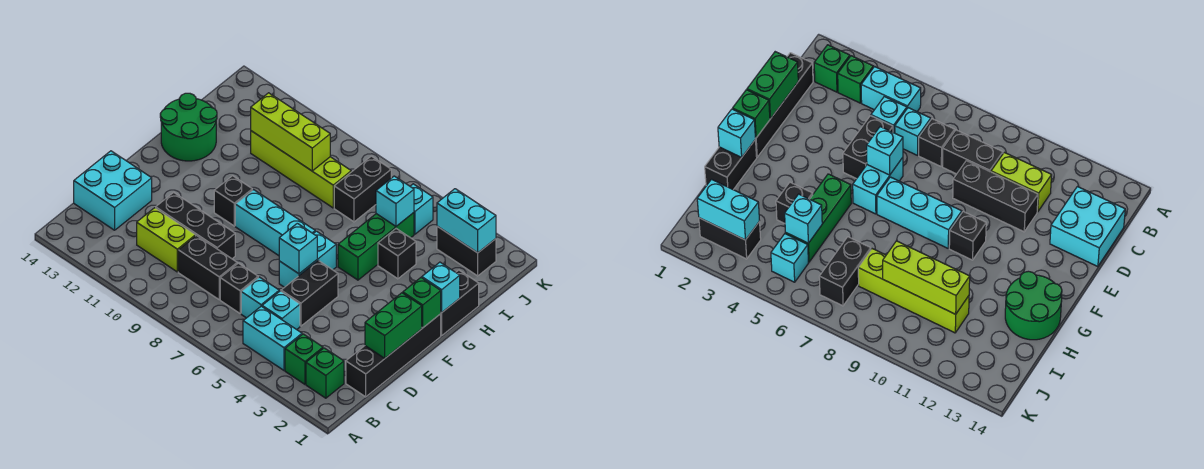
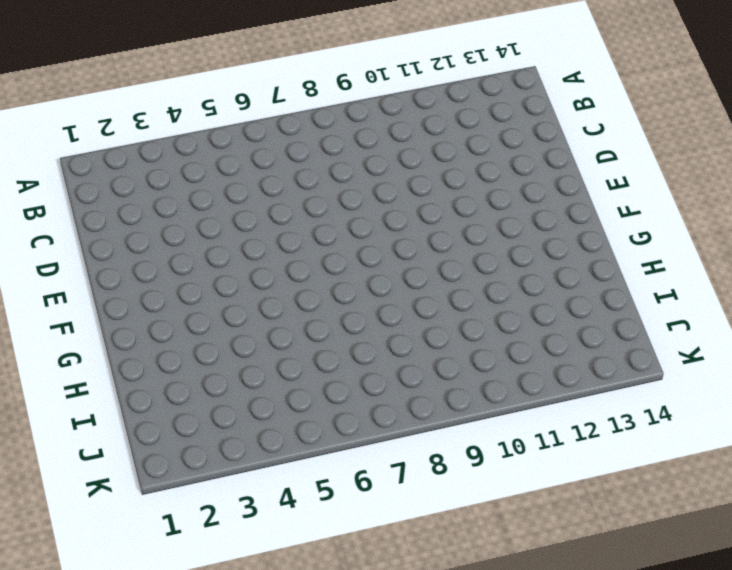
none -> green brick B2 level 1
none -> green brick B3 level 1
none -> cyan brick B4:B5 level 1
none -> black brick C1:F1 level 1

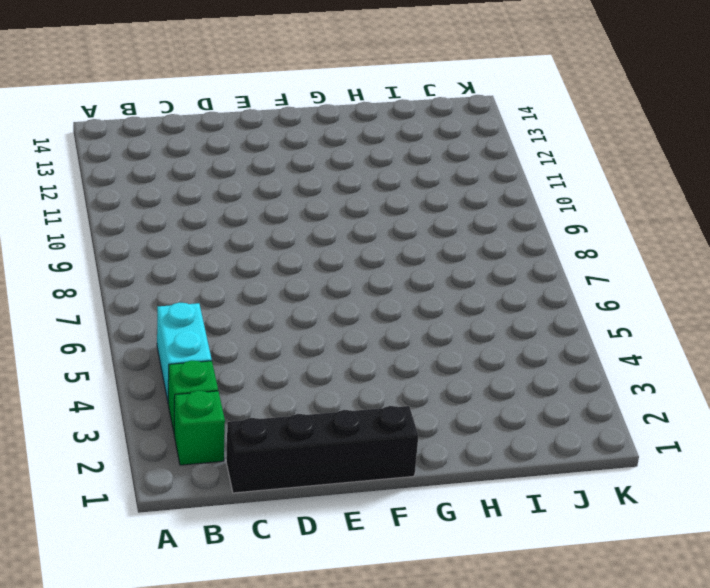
none -> cyan brick C5 level 1
none -> cyan brick C6 level 1
none -> black brick C7 level 1
none -> black brick C8:C9 level 1

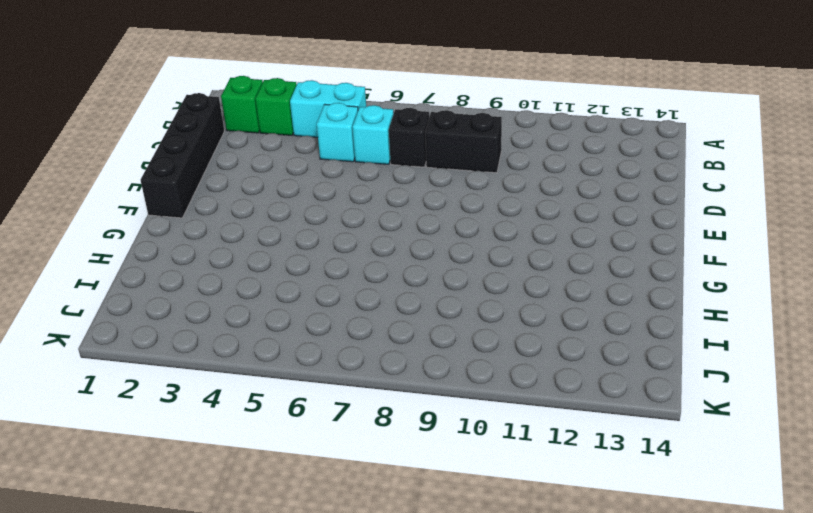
none -> lime brick C10:C11 level 1
none -> cyan brick C13:D14 level 1
none -> black brick D5:E5 level 1
none -> black brick D9:D11 level 1

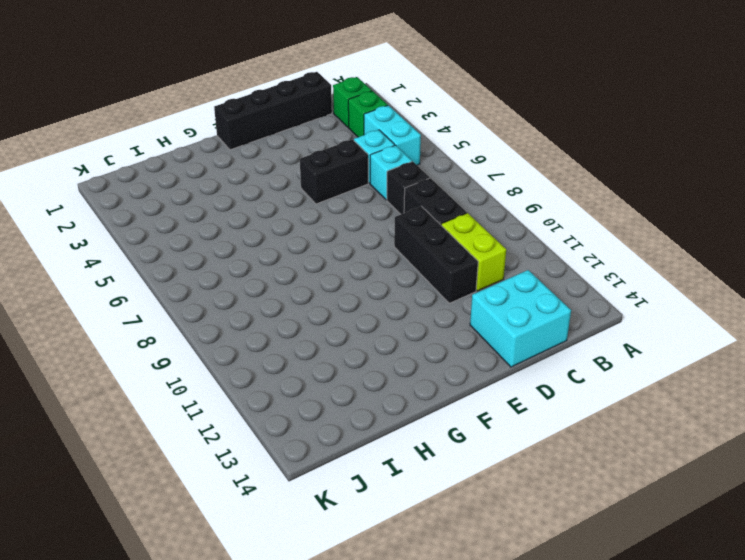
none -> cyan brick E6:F6 level 1
none -> cyan brick F7:F9 level 1
none -> black brick F10 level 1
none -> black brick G1:H1 level 1

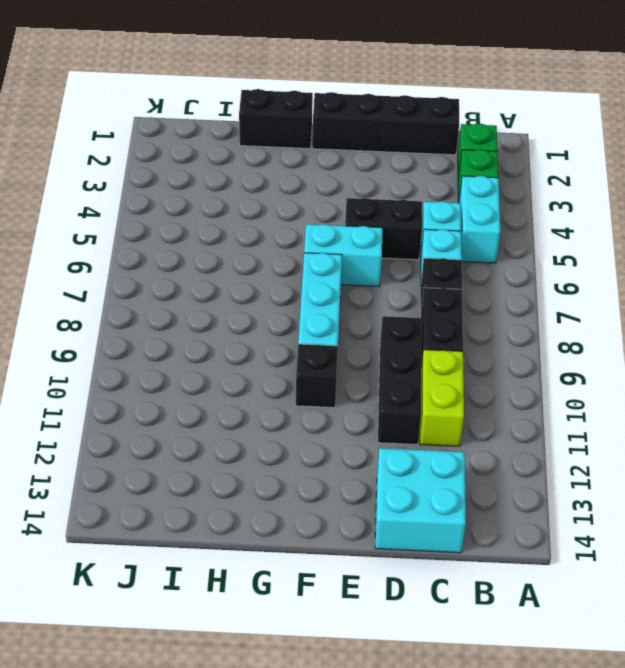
none -> green brick G5:I5 level 1
none -> green round brick G13:H14 level 1
none -> black brick H4 level 1
none -> black brick I7:J7 level 1

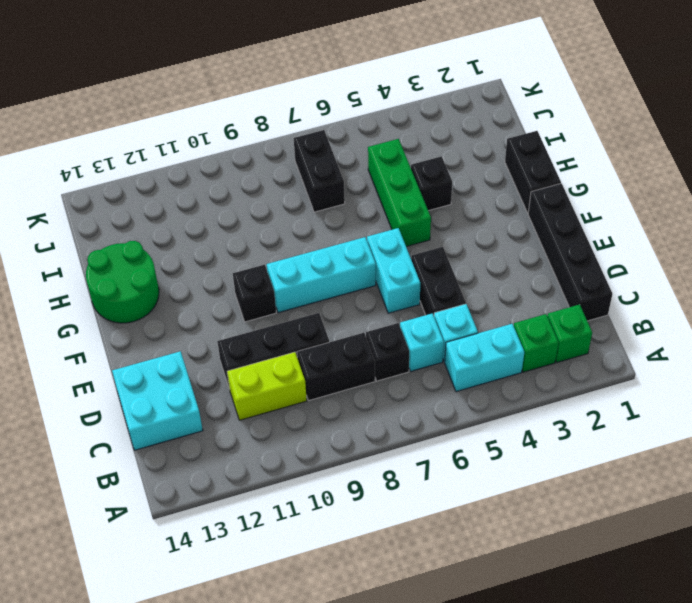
none -> lime brick I8:I11 level 1
none -> black brick J2:J3 level 1
none -> cyan brick J5 level 1
none -> green brick D1:E1 level 2

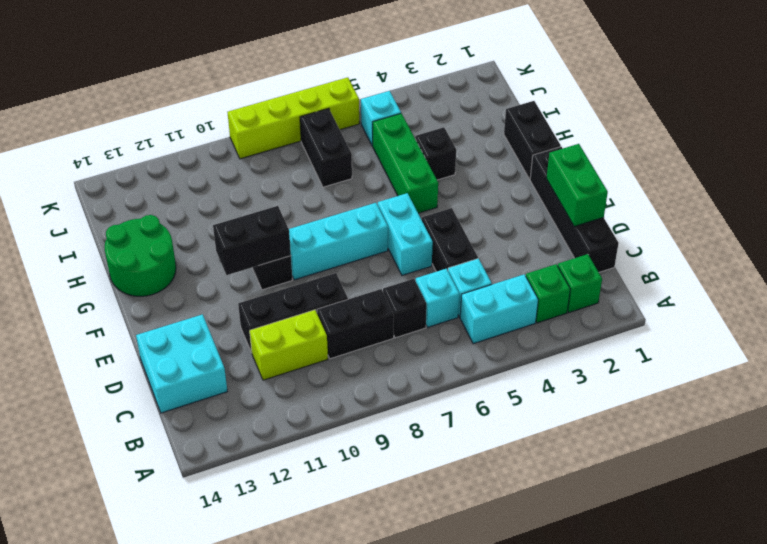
black brick F10:F11 level 2 -> black brick J2:J3 level 1
lime brick K6:K9 level 1 -> lime brick I8:I11 level 1
none -> cyan brick E6 level 2
none -> green brick F1 level 2
none -> cyan brick G1 level 2
none -> cyan brick I5 level 2

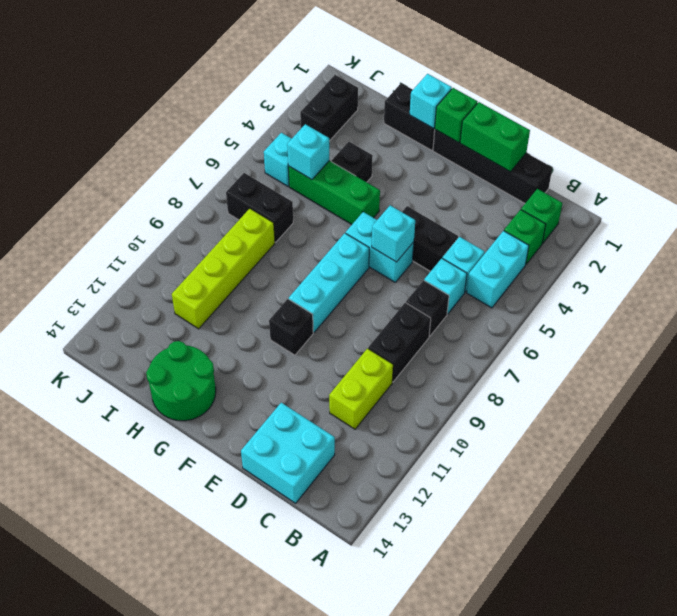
none -> black brick D9:D11 level 1
none -> lime brick I9:I11 level 2
none -> cyan brick J2:J3 level 2

